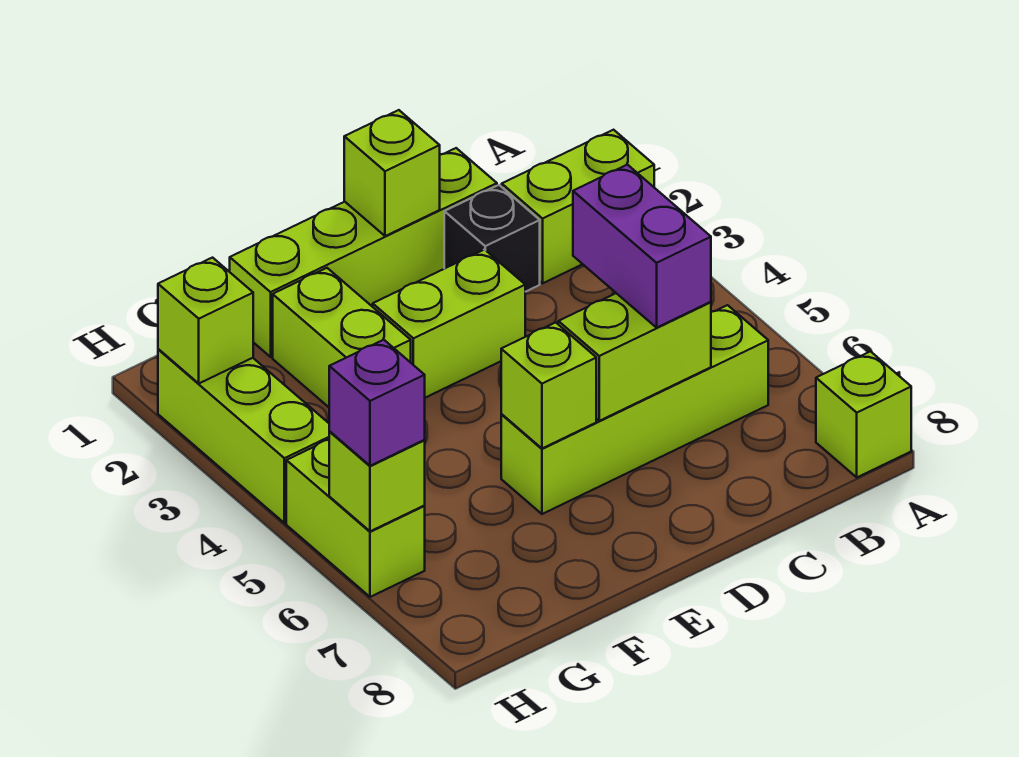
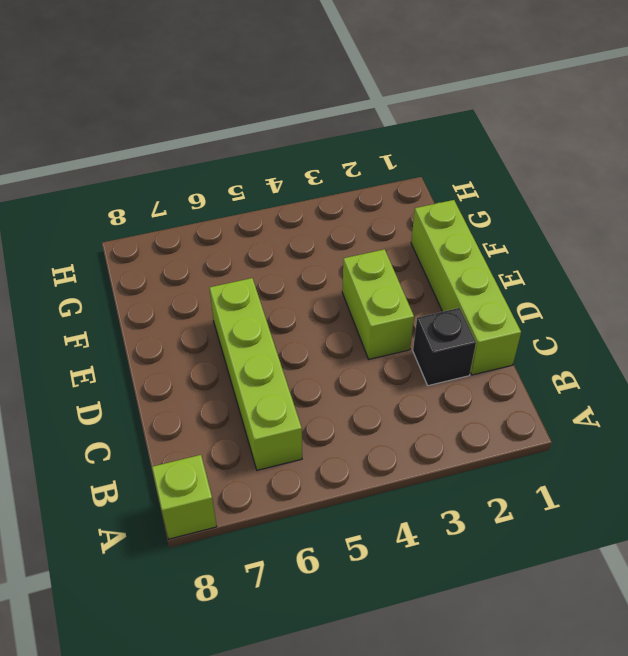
none -> lime brick A2:B2 level 1
none -> lime brick F2:F3 level 1
none -> lime brick H2:H4 level 1

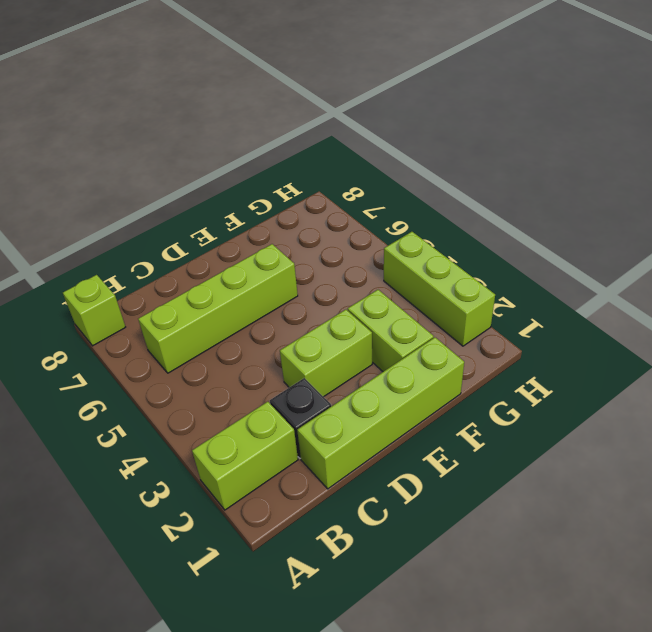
none -> lime brick H5:H6 level 1
none -> lime brick C6:D6 level 2
none -> lime brick D1 level 2

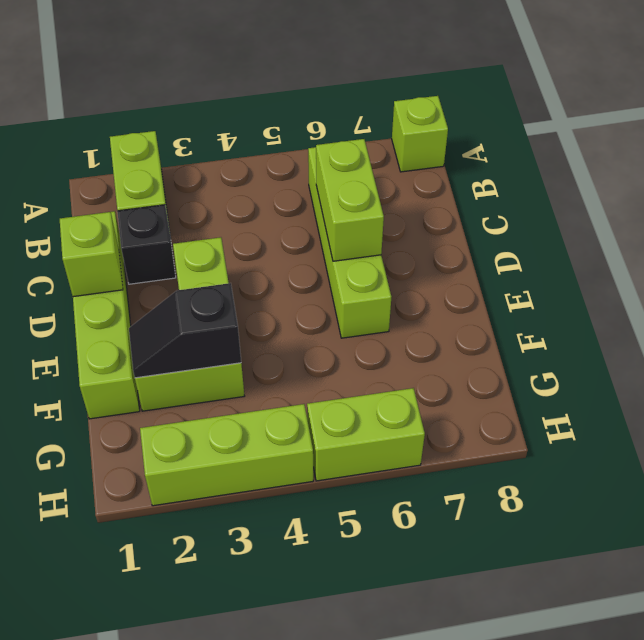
black slope F2:F3 level 2 top 3 -> none
none -> lime brick E6 level 2
none -> lime brick H2 level 2
none -> lime brick H6 level 2

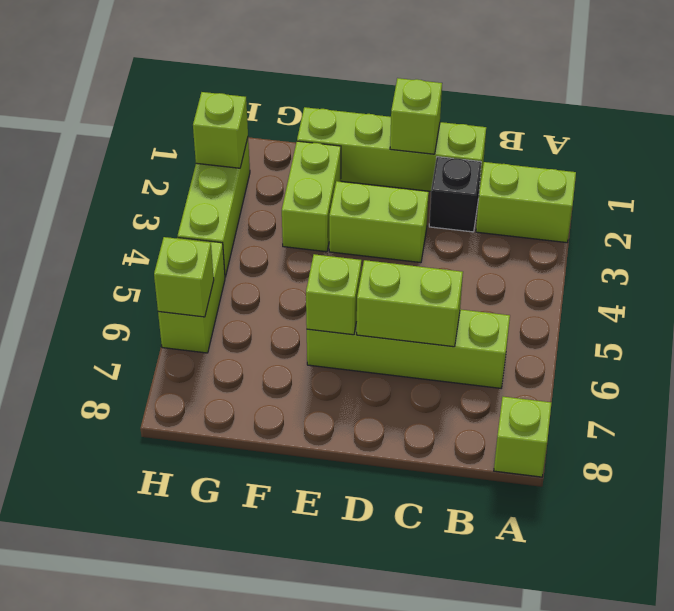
none -> purple brick C5:C6 level 3
none -> purple brick H6 level 3

